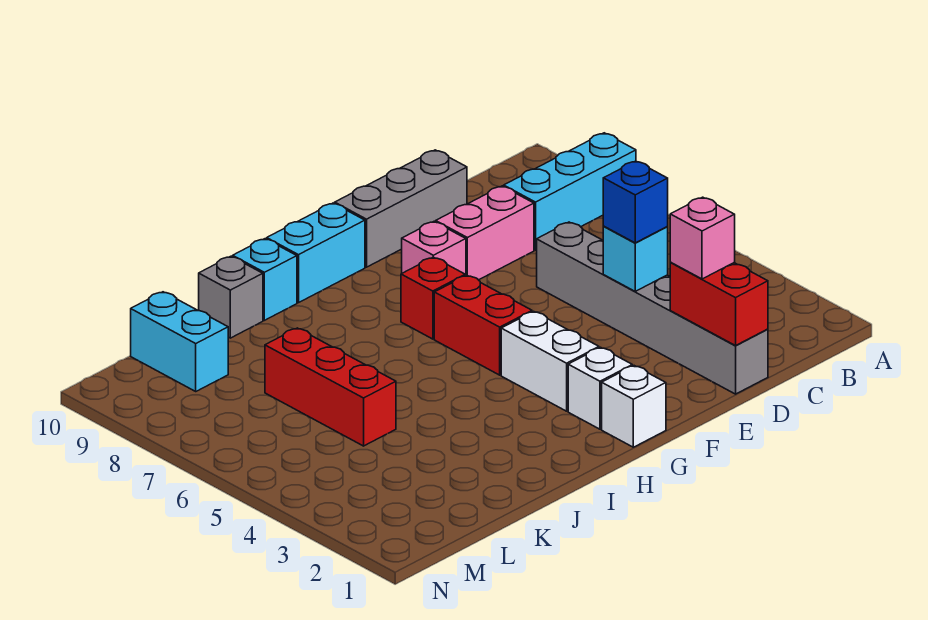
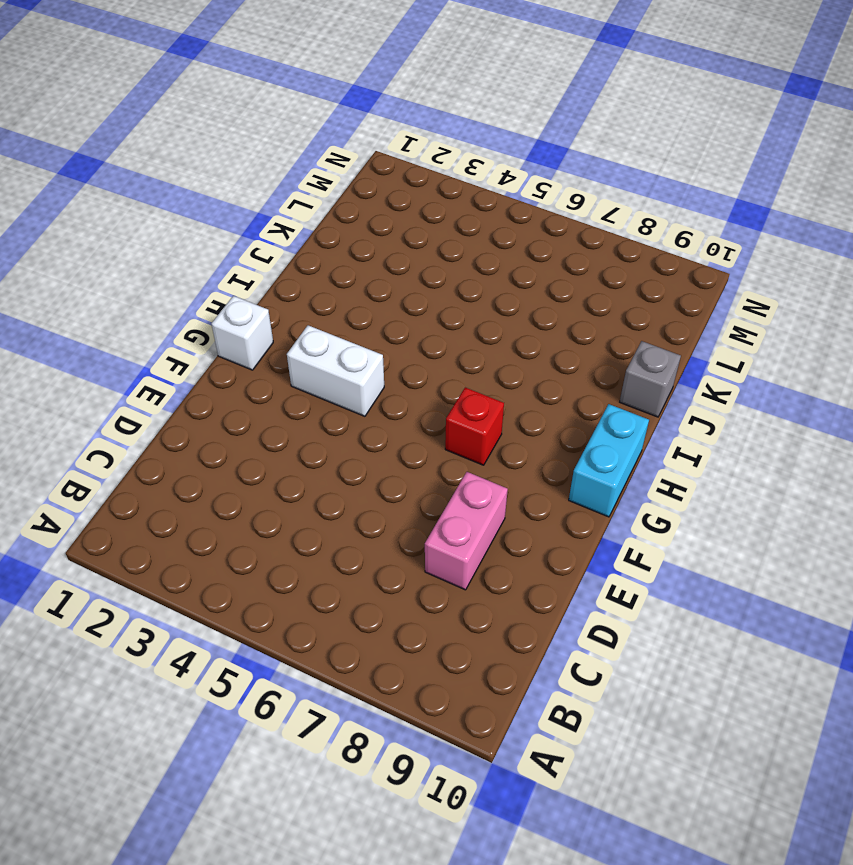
none -> cyan brick A8:C8 level 1
none -> grey brick D1:D6 level 1
none -> grey brick D10:F10 level 1

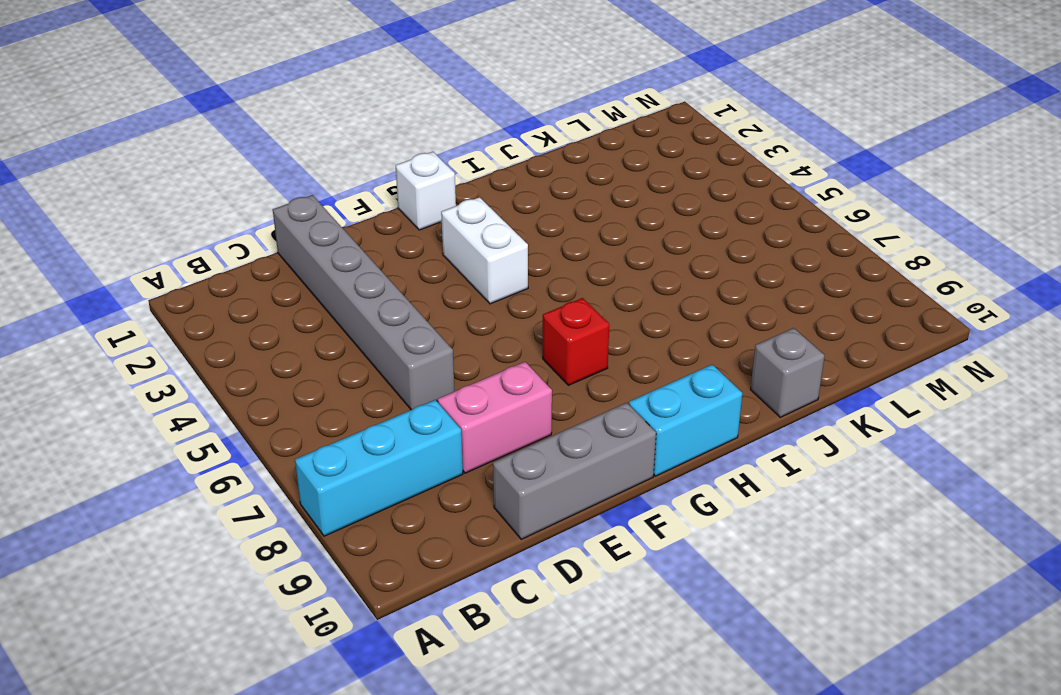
none -> pink brick F8 level 1
none -> white brick G2 level 1
none -> red brick G5:G6 level 1

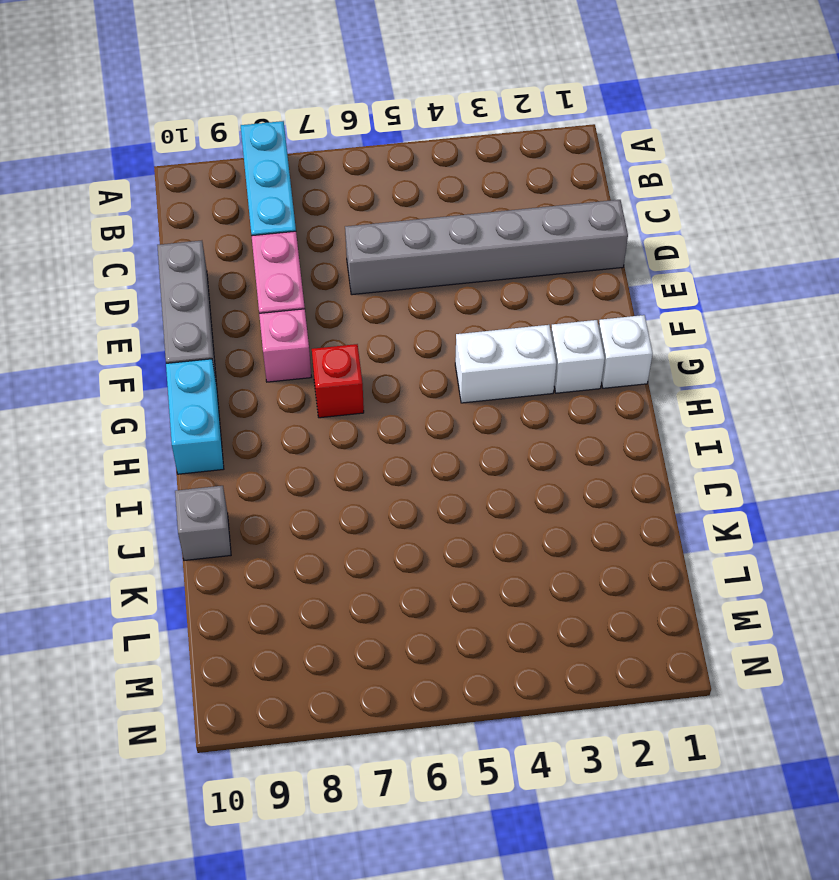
none -> red brick G5:G6 level 1
none -> cyan brick I10 level 1
none -> red brick K5:K7 level 1

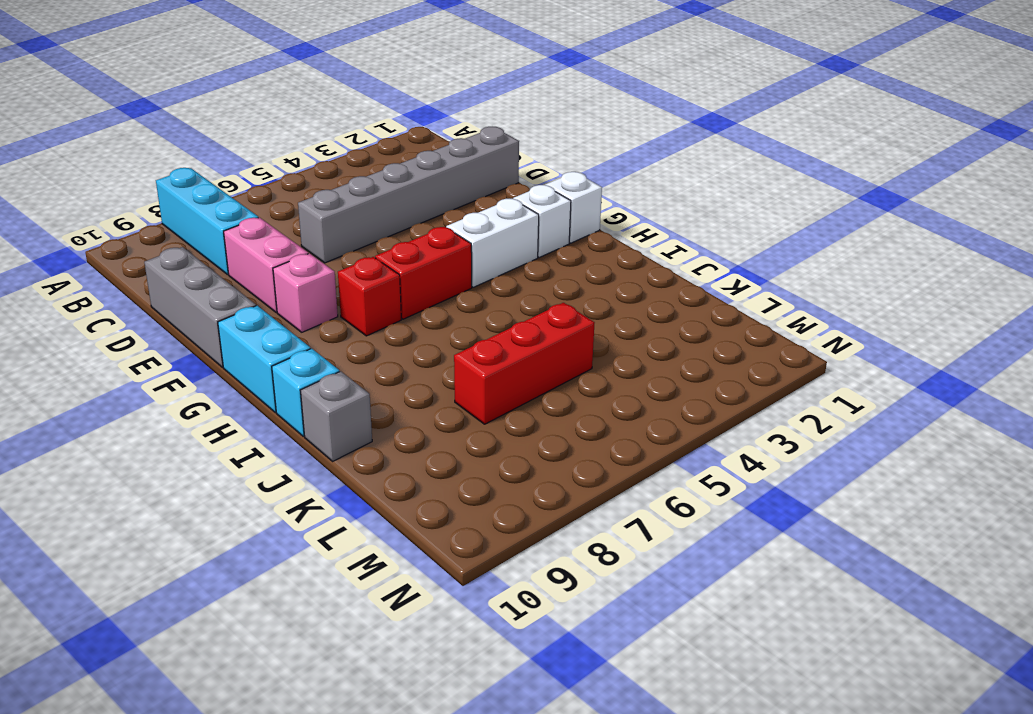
none -> cyan brick L9:L10 level 1
none -> red brick D1:D2 level 2
none -> cyan brick D4 level 2

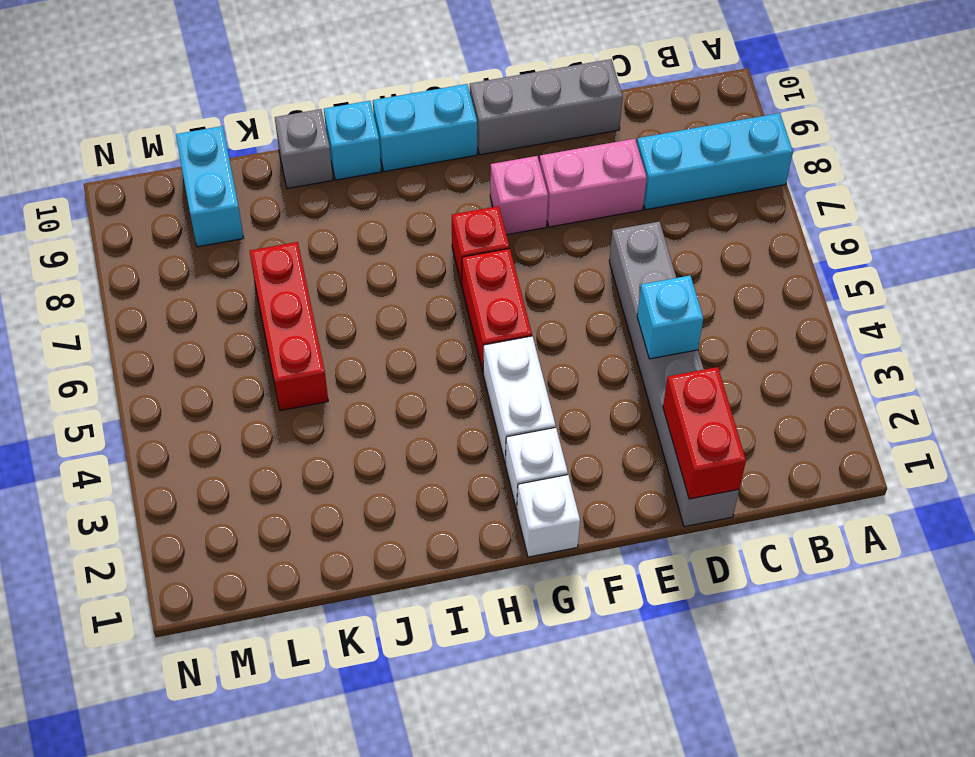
none -> pink brick D2 level 3
none -> blue brick D4 level 3

